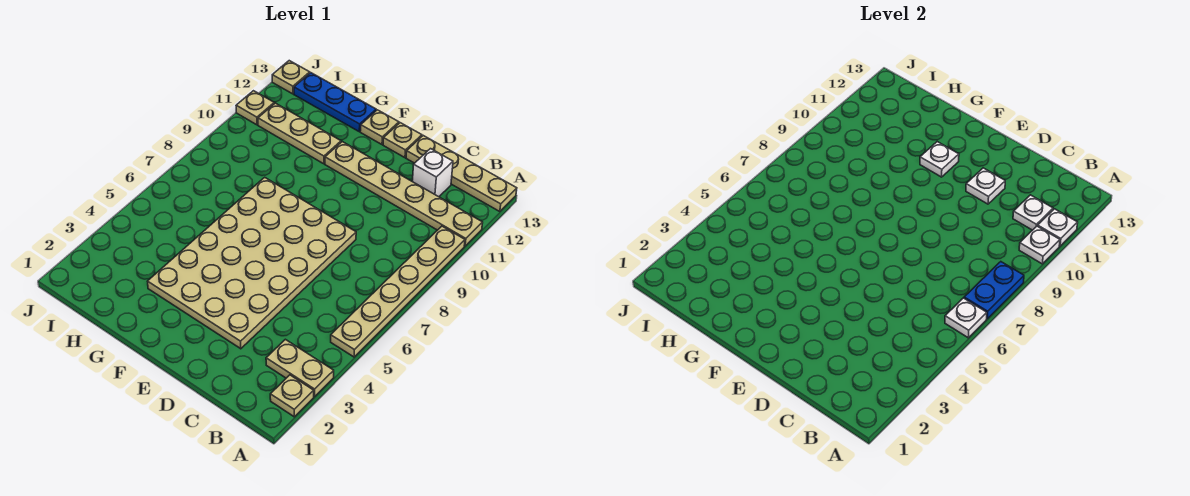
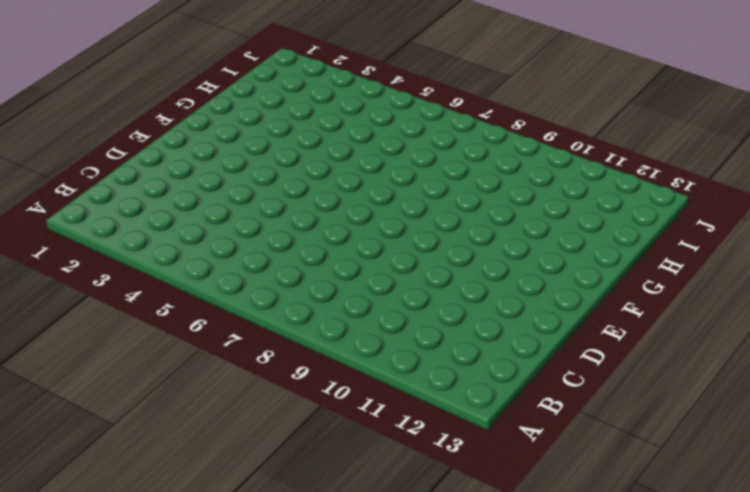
none -> tan plate A2 level 1
none -> tan plate A3:B3 level 1
none -> tan plate A5:A10 level 1

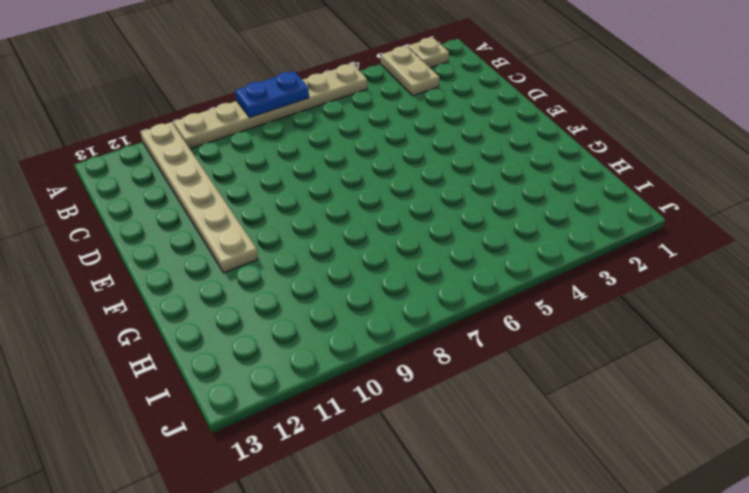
none -> tan plate A13:D13 level 1
none -> white brick C12 level 1
none -> tan plate D3:G8 level 1

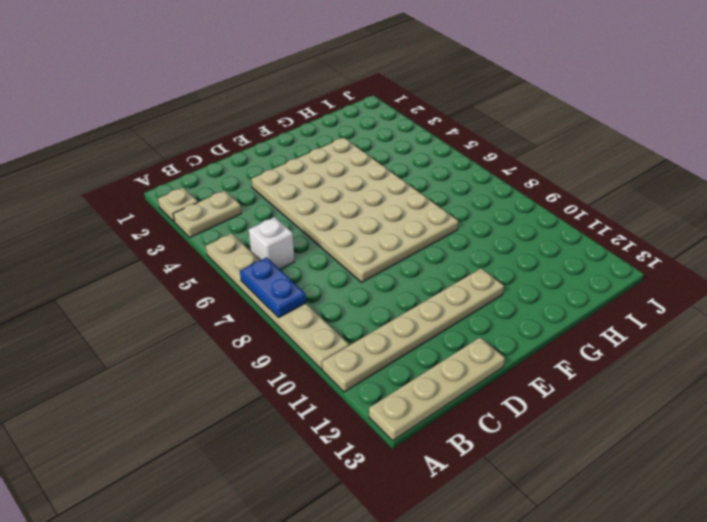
white brick B6 level 1 -> white brick C12 level 1
none -> tan plate E13 level 1
none -> tan plate F13 level 1
none -> tan plate G11:I11 level 1

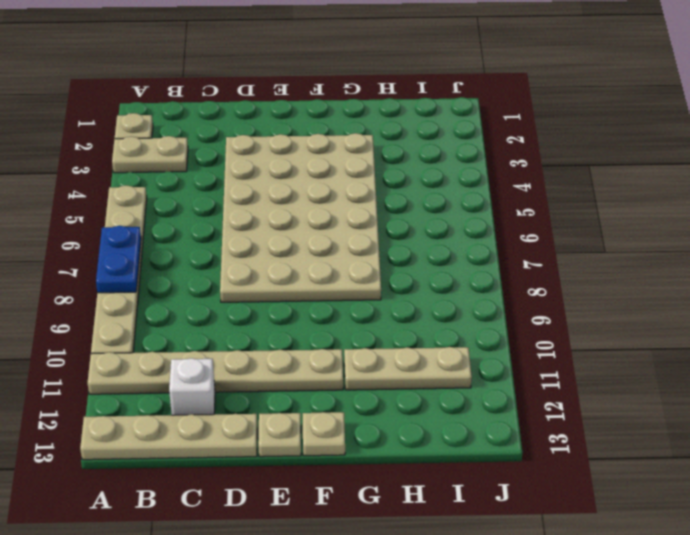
none -> blue plate G13:I13 level 1
none -> tan plate J11 level 1
none -> tan plate J13 level 1

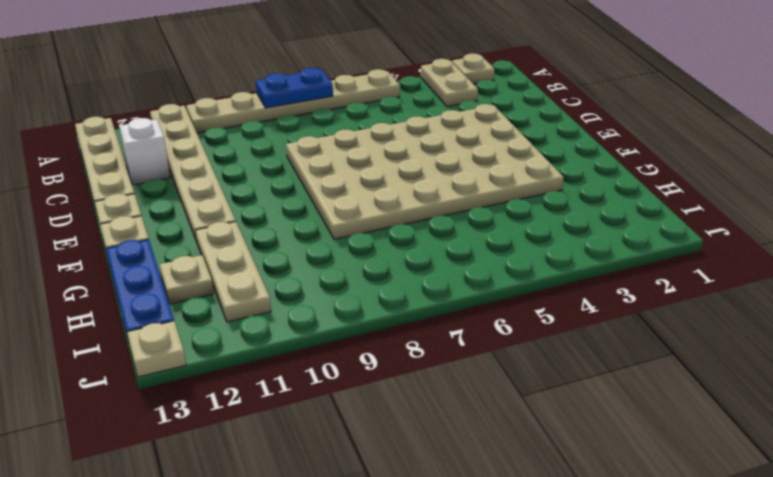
tan plate H12 level 1 -> tan plate J11 level 1
none -> white plate A6 level 2
none -> white plate A10 level 2
none -> white plate A11 level 2

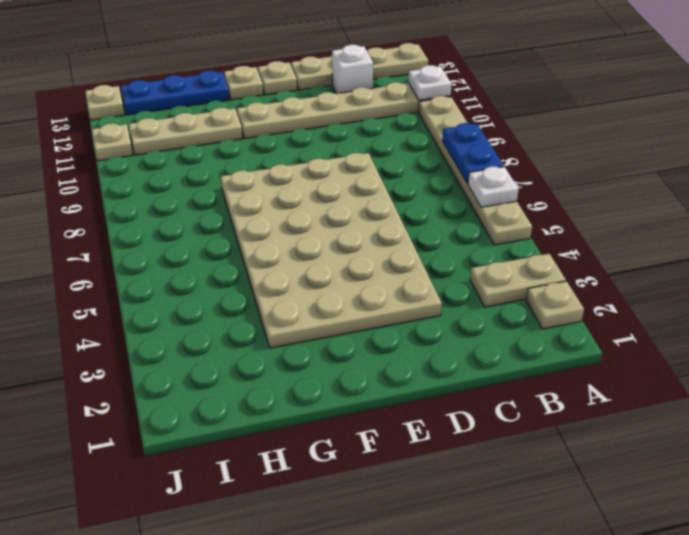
none -> white plate A10 level 2
none -> white plate B11 level 2
none -> white plate D11 level 2

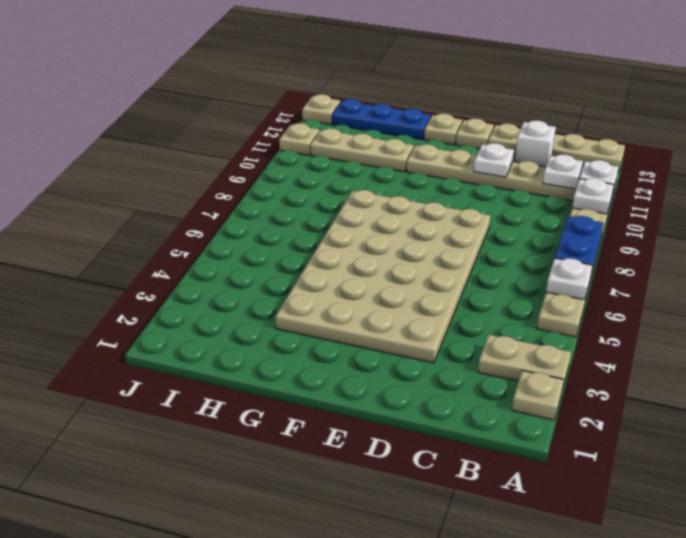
none -> white plate F11 level 2

